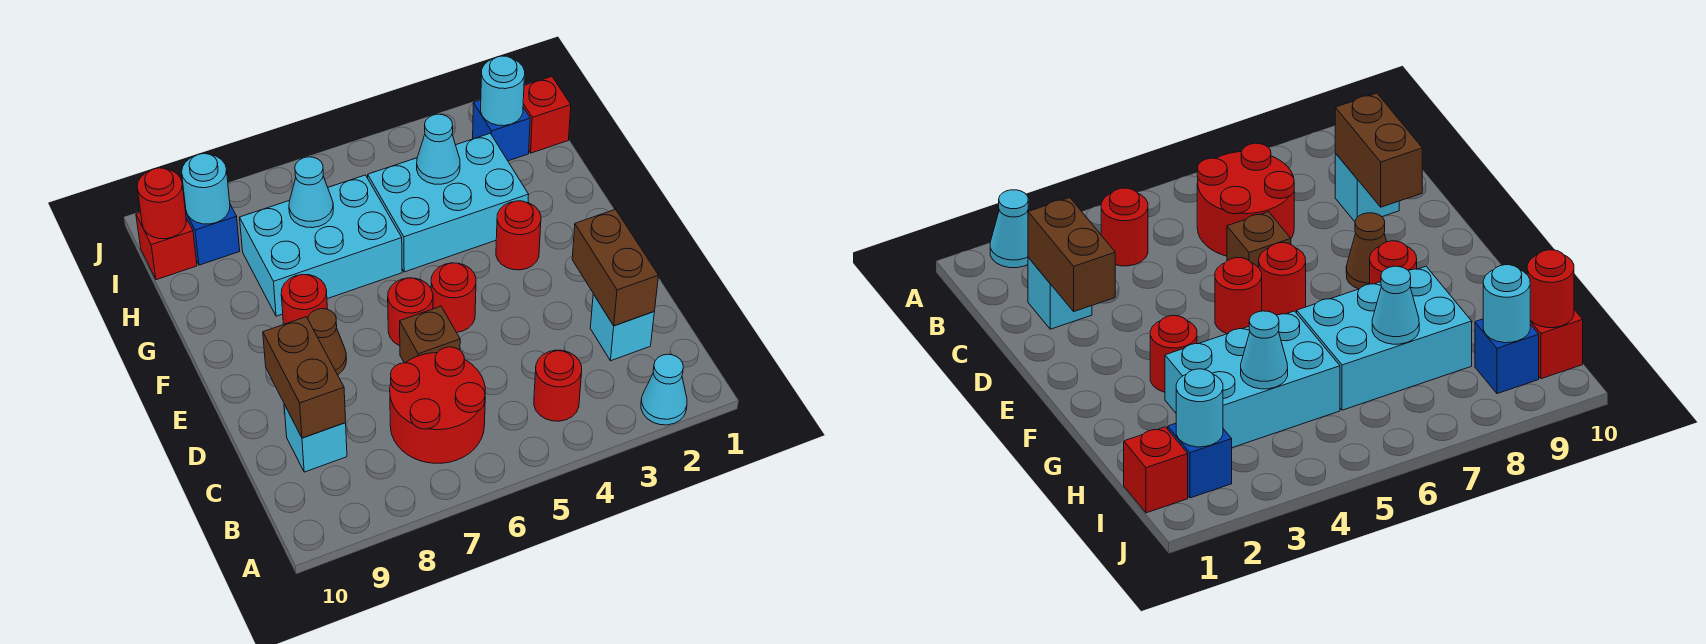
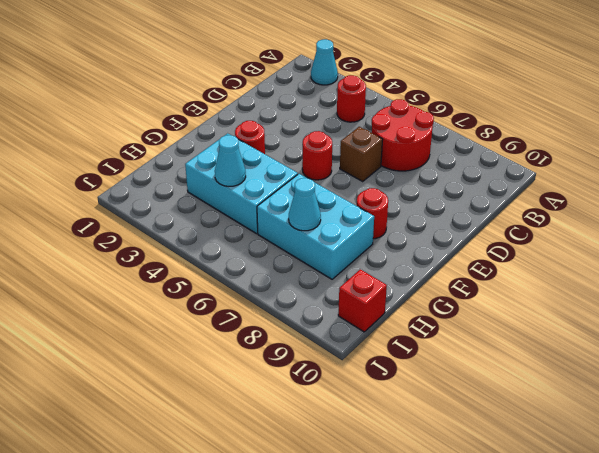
none -> cyan brick C2 level 1
none -> cyan brick C9 level 1
none -> red round brick E6 level 1

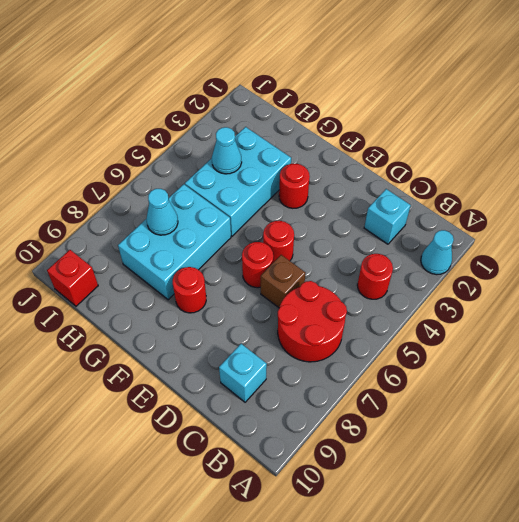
none -> brown cone E8 level 1
none -> red brick I1 level 1
none -> blue brick I2 level 1

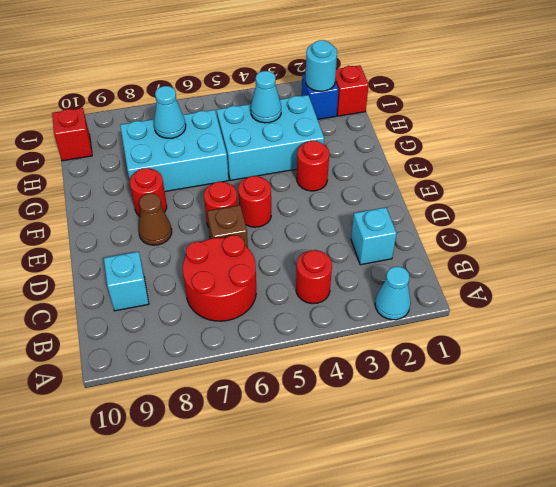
none -> blue brick I9 level 1
none -> brown brick C2:D2 level 2
none -> brown brick C9:D9 level 2

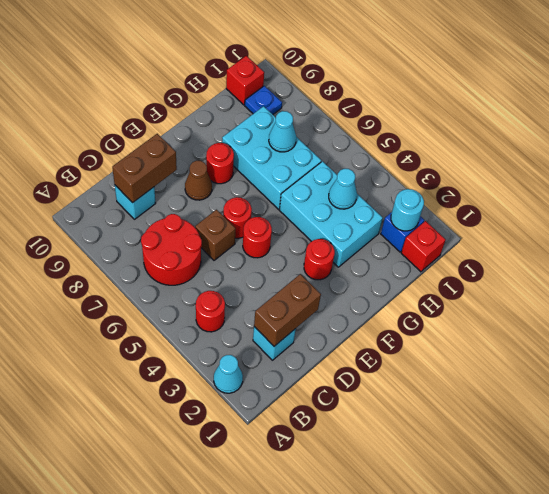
blue plate I9 level 1 -> blue brick I9 level 1
none -> cyan round brick I9 level 2
none -> red round brick I10 level 2

